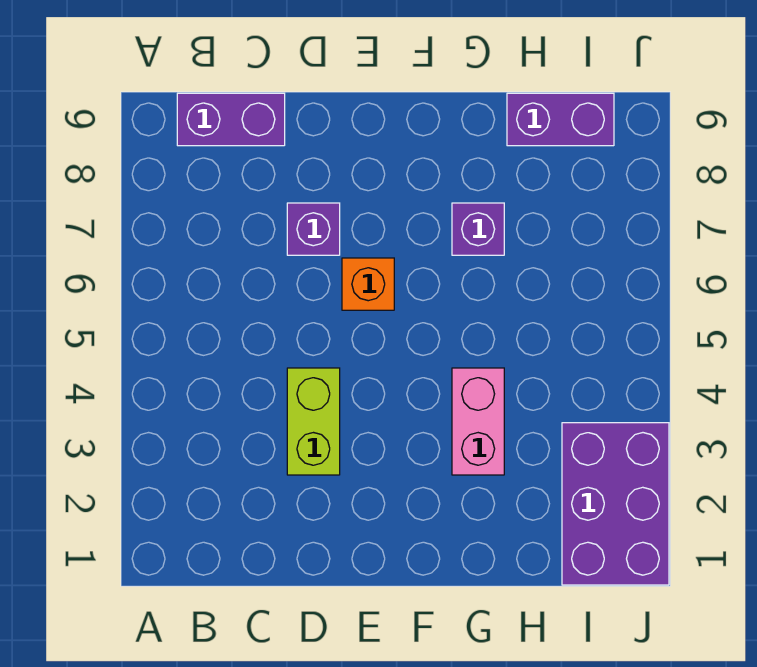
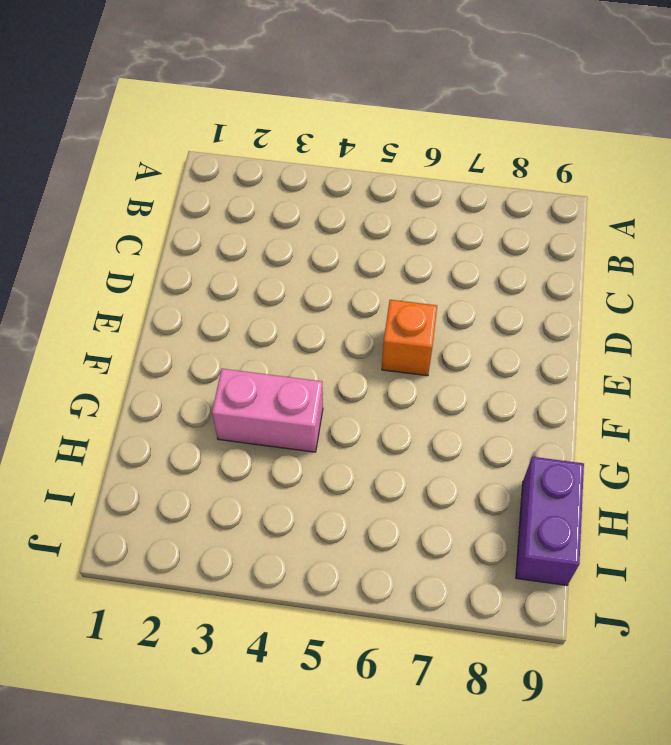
none -> purple brick B9:C9 level 1
none -> lime brick D3:D4 level 1

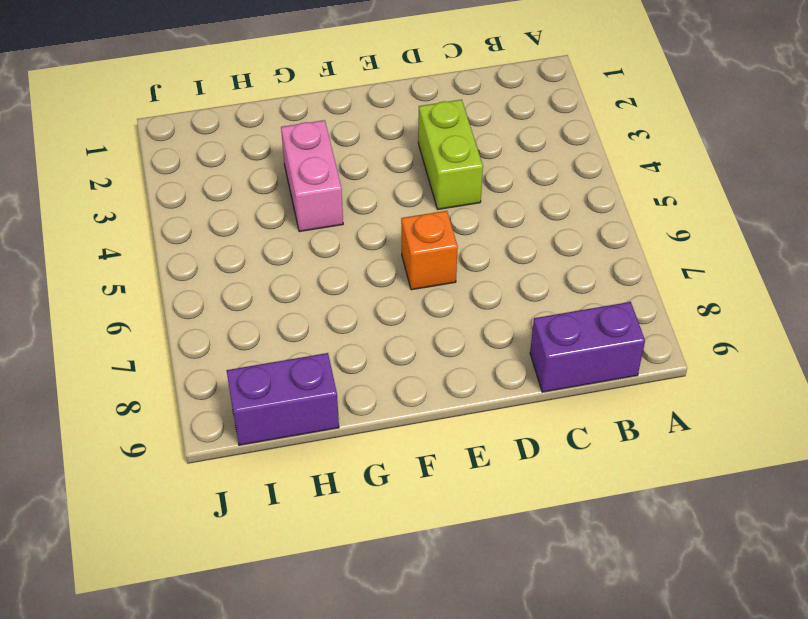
none -> purple brick D7 level 1
none -> purple brick G7 level 1

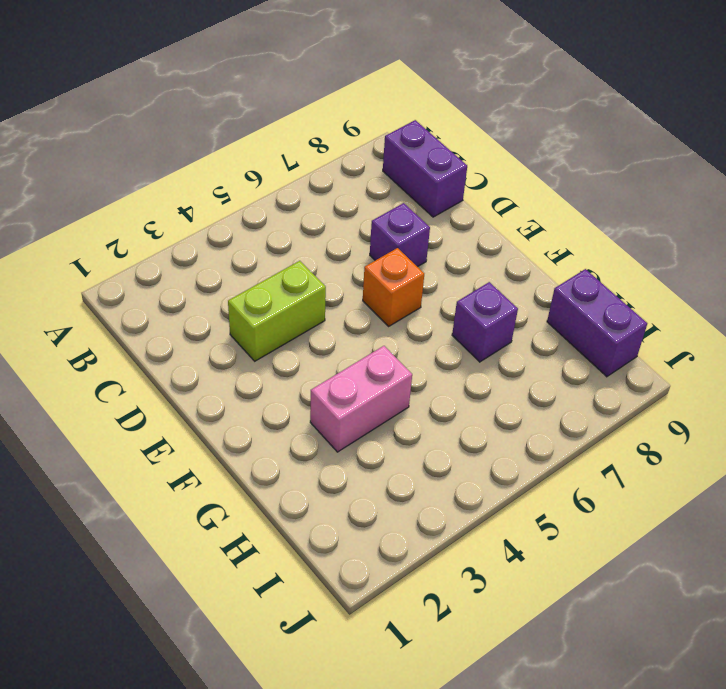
none -> purple brick I1:J3 level 1

